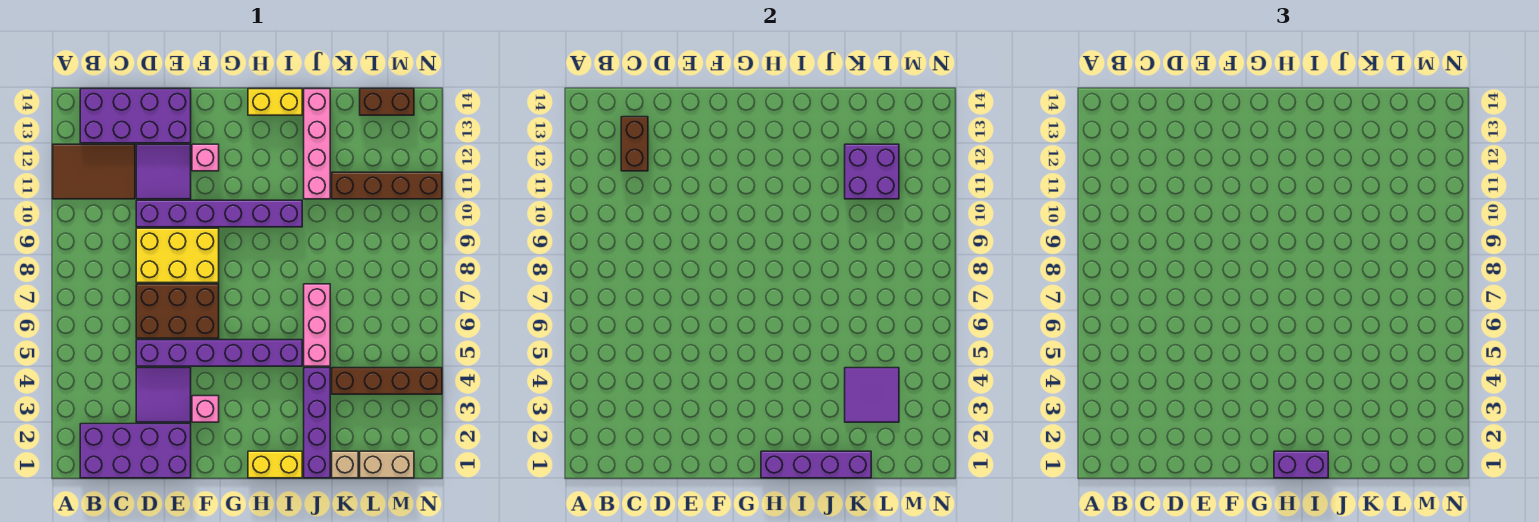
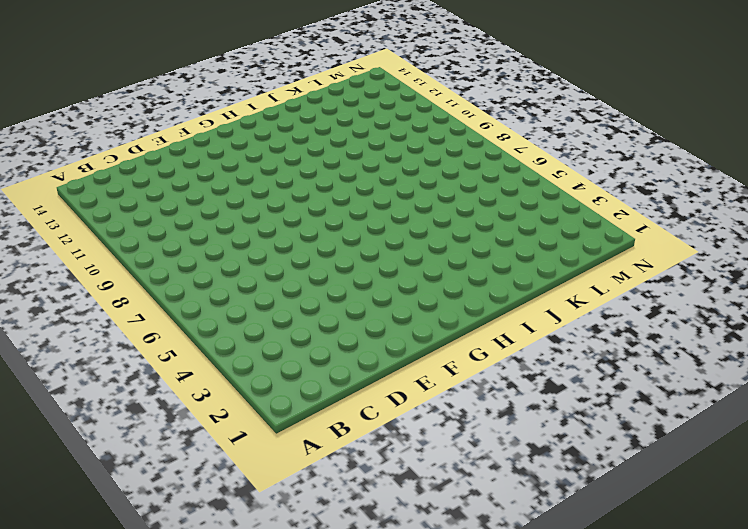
none -> brown tile A11:C12 level 1
none -> purple brick B1:E2 level 1
none -> purple brick B13:E14 level 1

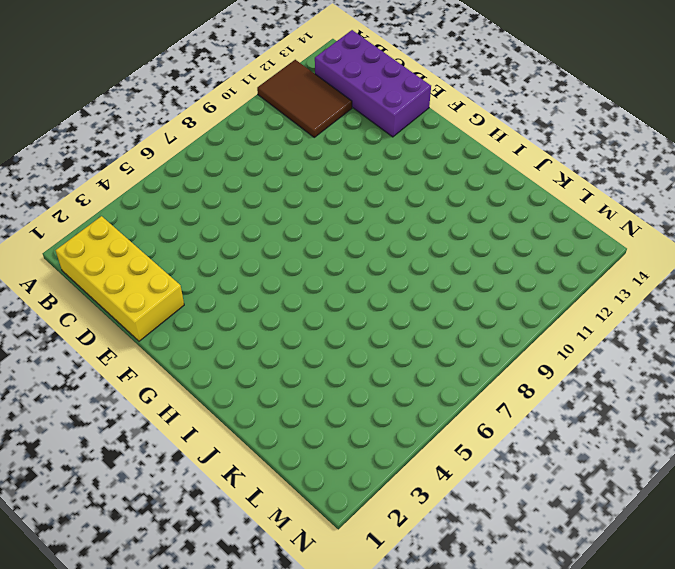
yellow brick B1:E2 level 1 -> purple brick B1:E2 level 1
none -> purple tile D3:E4 level 1
none -> purple brick D5:I5 level 1
none -> brown brick D6:F7 level 1

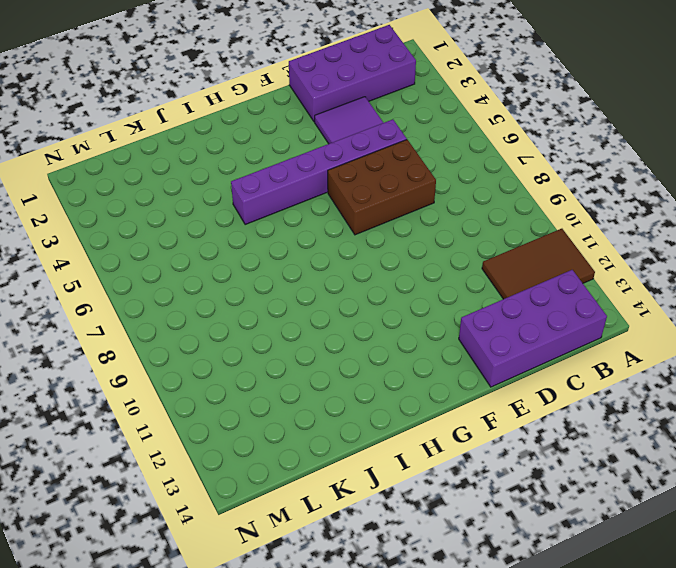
none -> yellow brick D8:F9 level 1
none -> purple brick D10:I10 level 1
none -> purple tile D11:E12 level 1

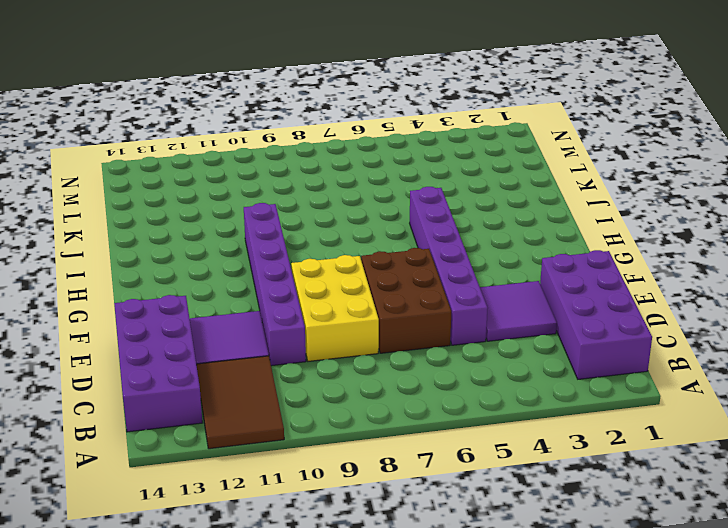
none -> pink brick F3 level 1
none -> pink brick F12 level 1
none -> yellow brick H1:I1 level 1

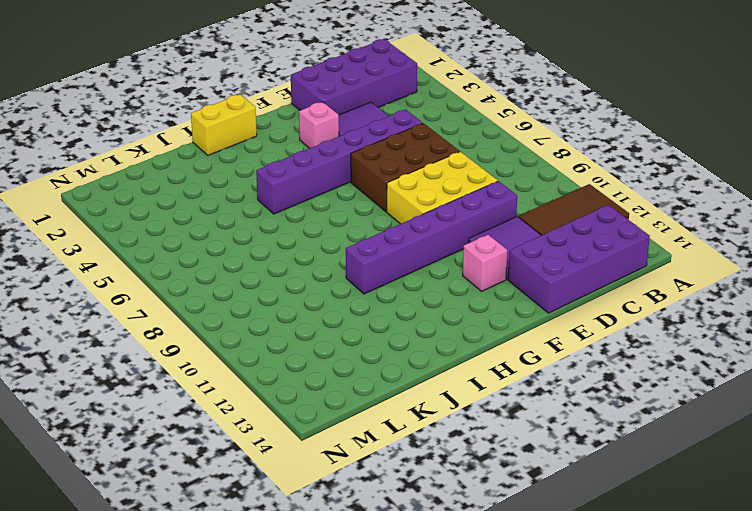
none -> yellow brick H14:I14 level 1
none -> purple brick J1:J4 level 1
none -> pink brick J5:J7 level 1

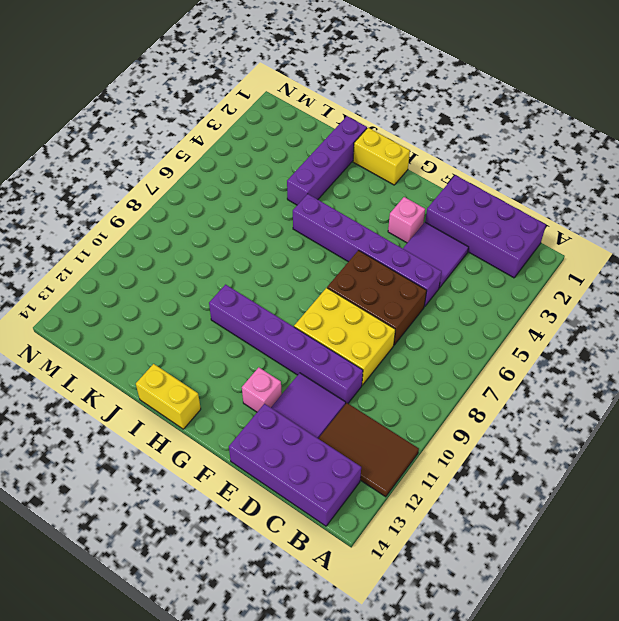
none -> pink brick J5:J7 level 1
none -> pink brick J11:J14 level 1
none -> tan brick K1 level 1

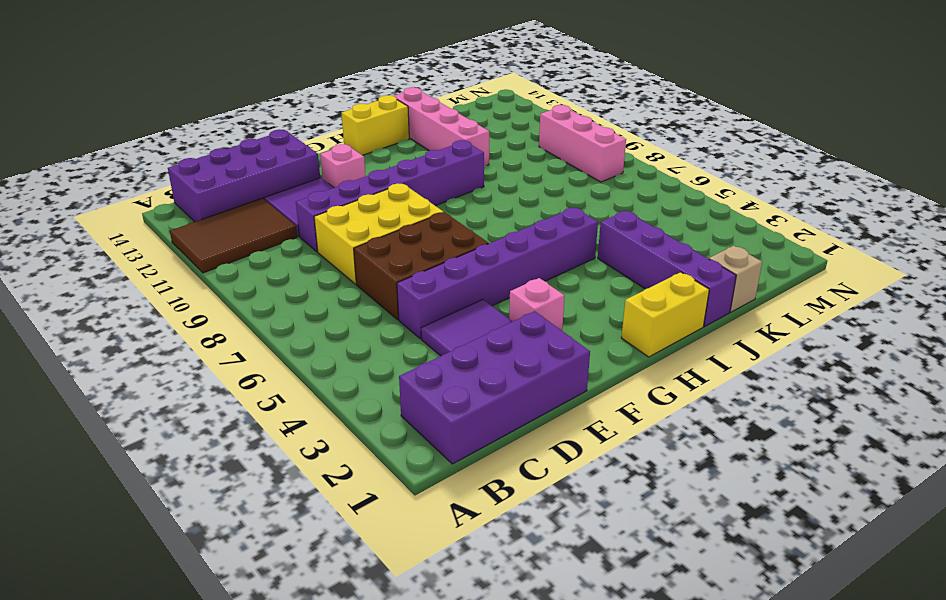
pink brick M8:M10 level 1 -> pink brick J5:J7 level 1
none -> brown brick K4:N4 level 1
none -> brown brick K11:N11 level 1
none -> tan brick L1:M1 level 1

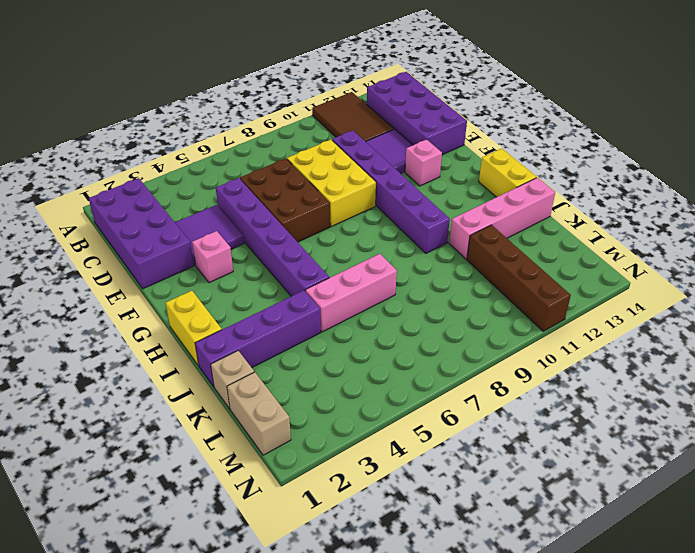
none -> brown brick K4:N4 level 1
none -> brown brick L14:M14 level 1
none -> brown brick C12:C13 level 2

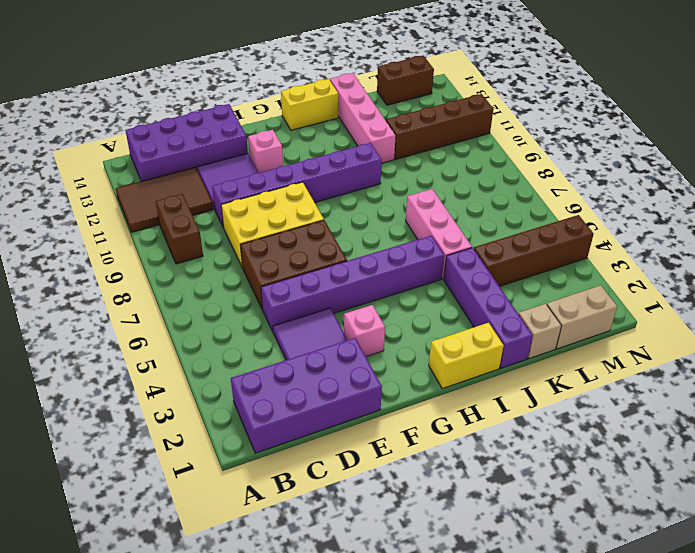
brown brick B9:B10 level 1 -> brown brick C12:C13 level 2
none -> purple brick H1:K1 level 2
none -> purple tile K3:L4 level 2
none -> purple brick K11:L12 level 2

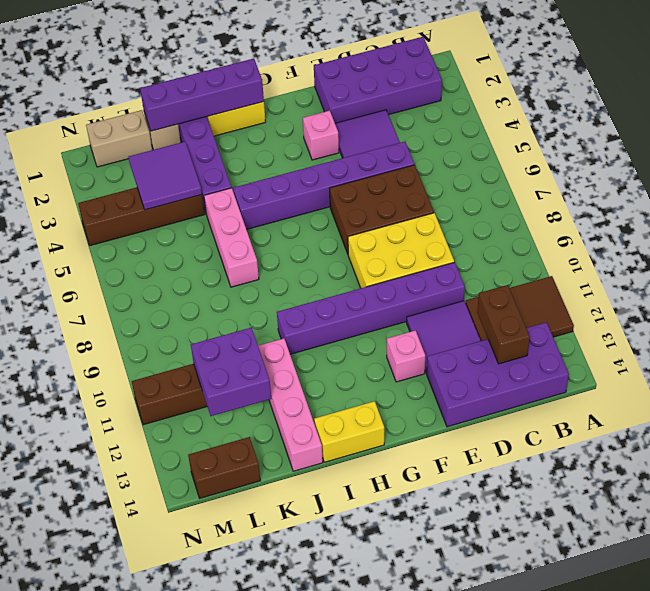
none -> purple brick H1:I1 level 3

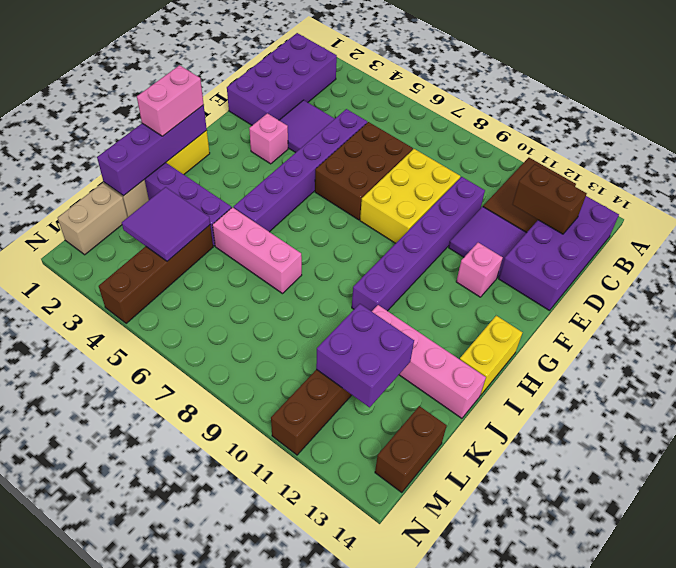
pink brick H1:I1 level 3 -> purple brick H1:I1 level 3

